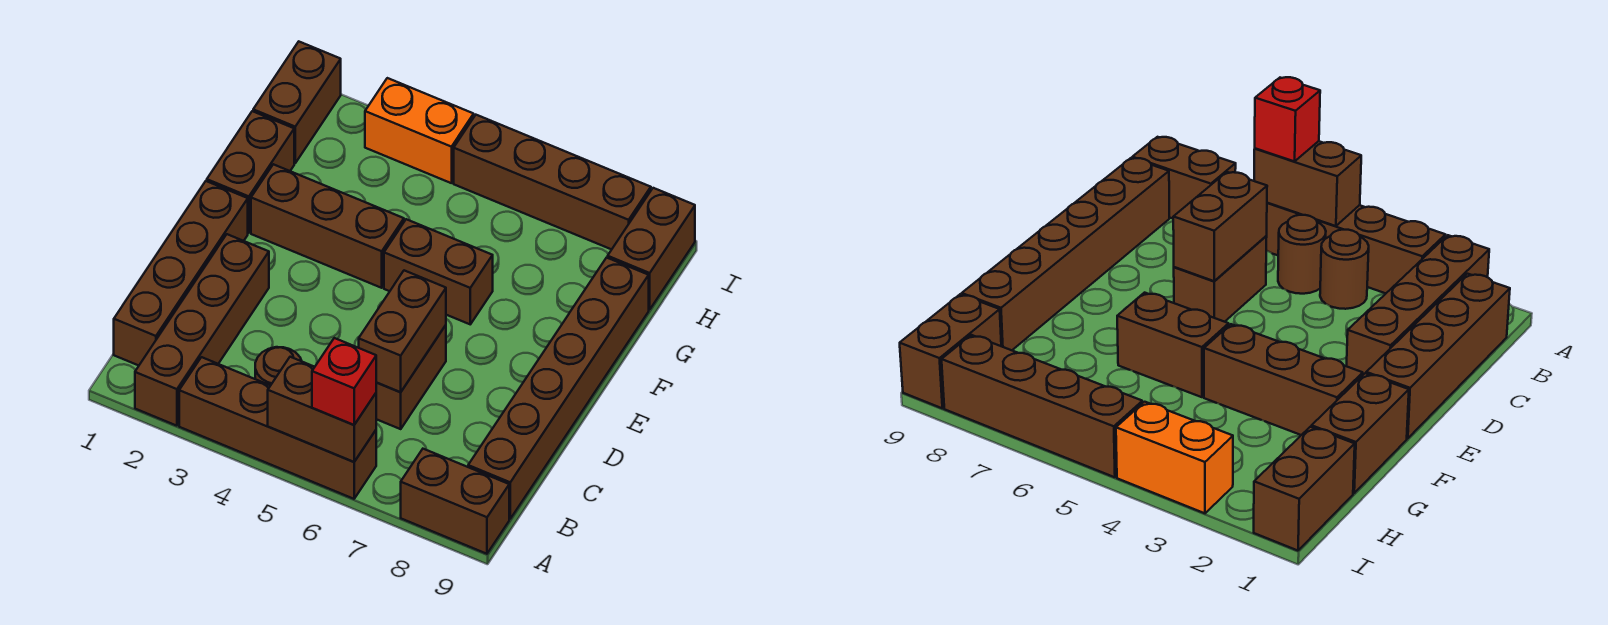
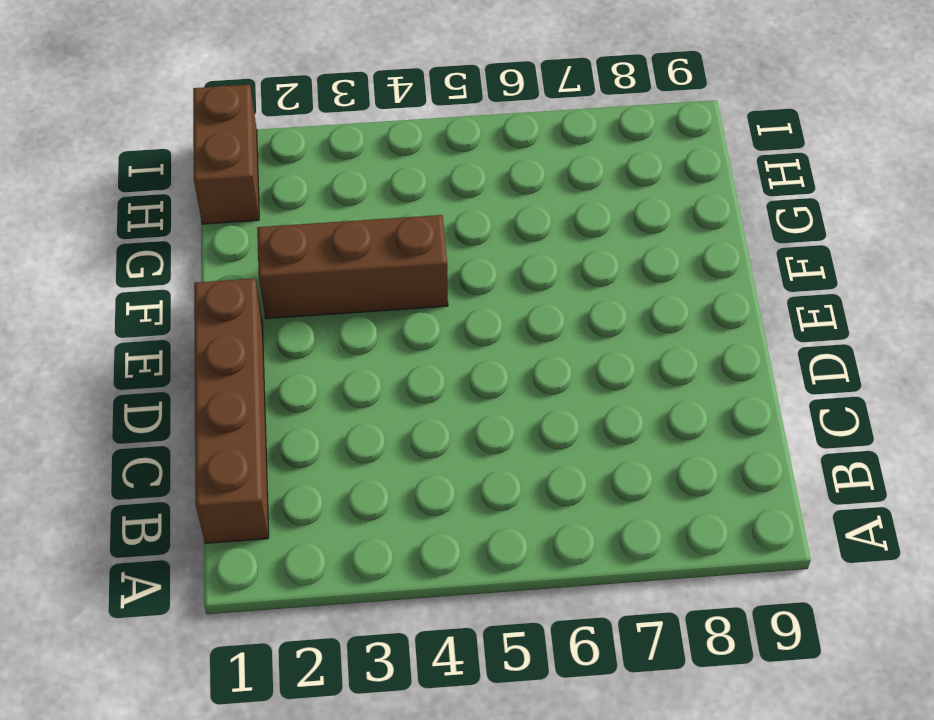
none -> brown brick A2:D2 level 1
none -> brown brick A3:A6 level 1
none -> brown brick A8:A9 level 1

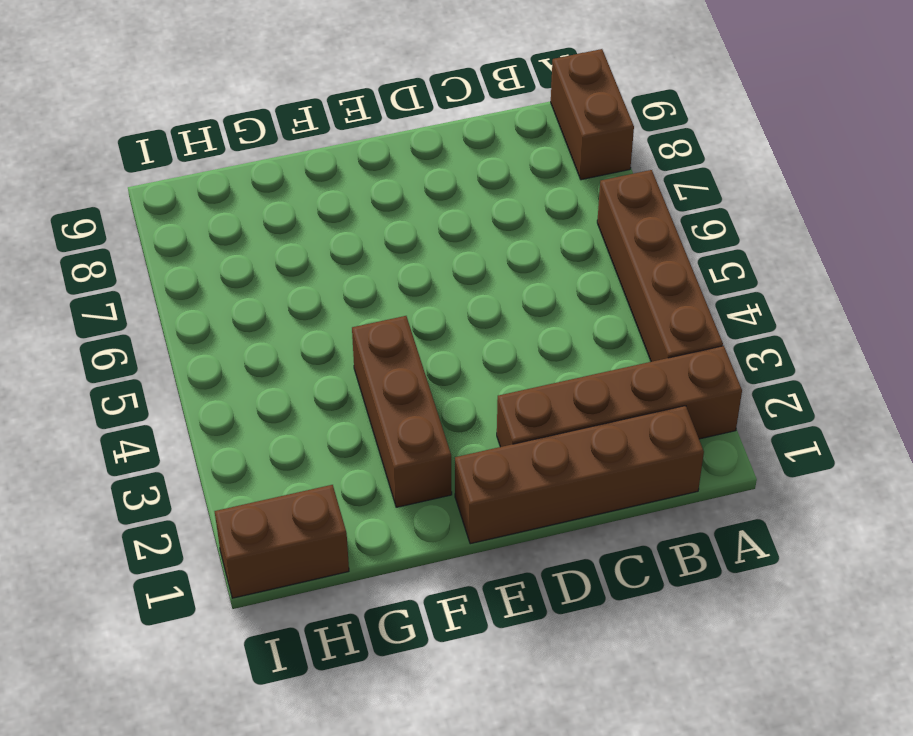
none -> brown round brick B4 level 1
none -> brown round brick B5 level 1
none -> brown brick B9:G9 level 1

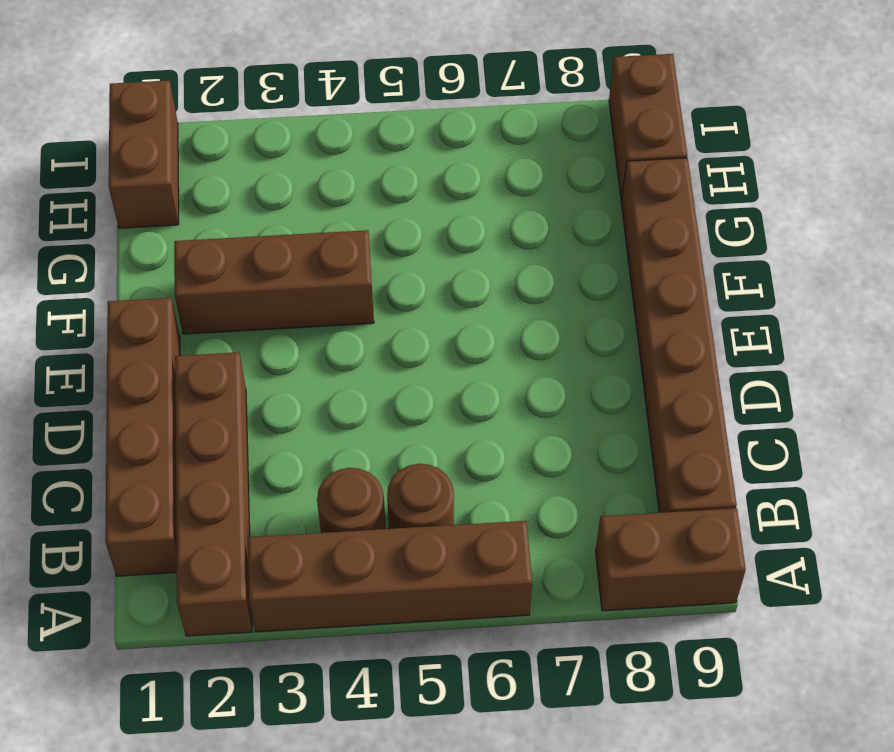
none -> brown brick C6:D6 level 1
none -> brown brick F1:G1 level 1
none -> brown brick F5:F6 level 1

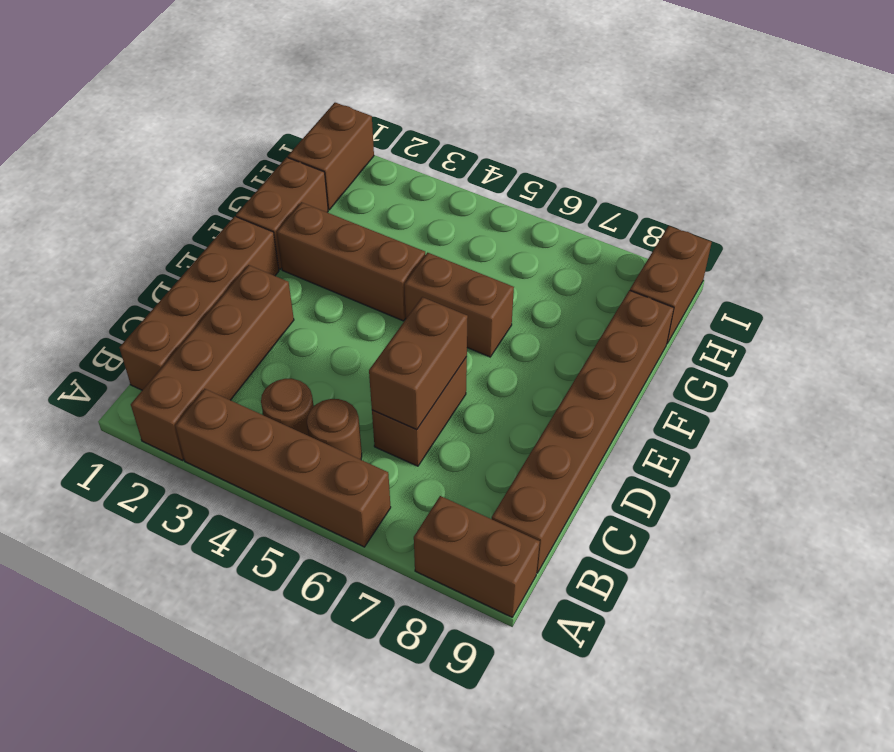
none -> orange brick I3:I4 level 1
none -> brown brick I5:I8 level 1
none -> brown brick A5:A6 level 2

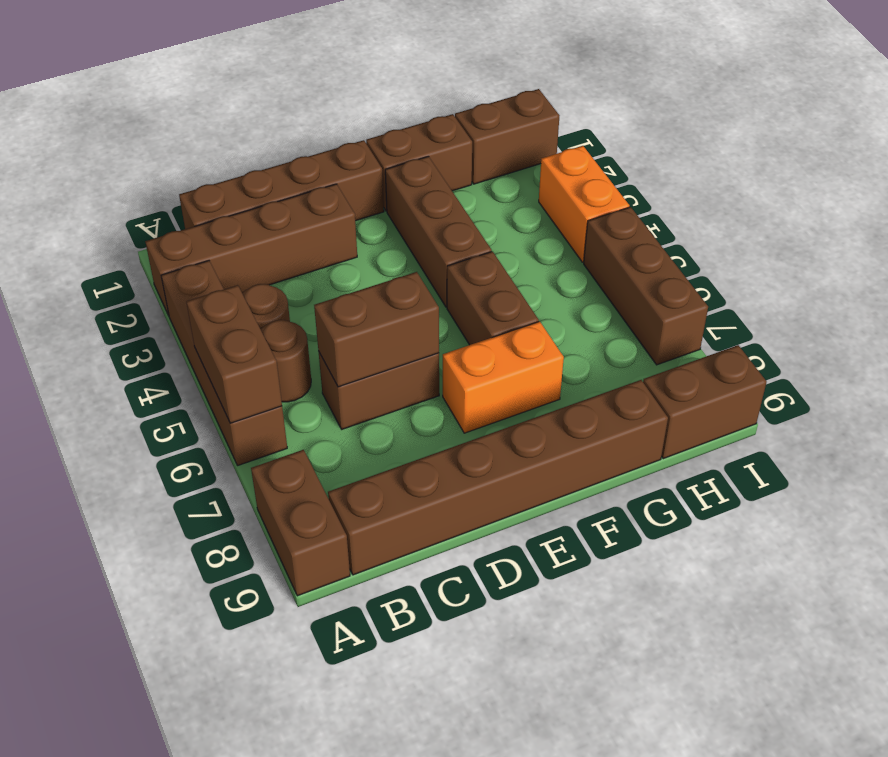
orange brick E7:F7 level 1 -> none
brown brick I5:I7 level 1 -> brown brick I5:I8 level 1
none -> red brick A6 level 3

